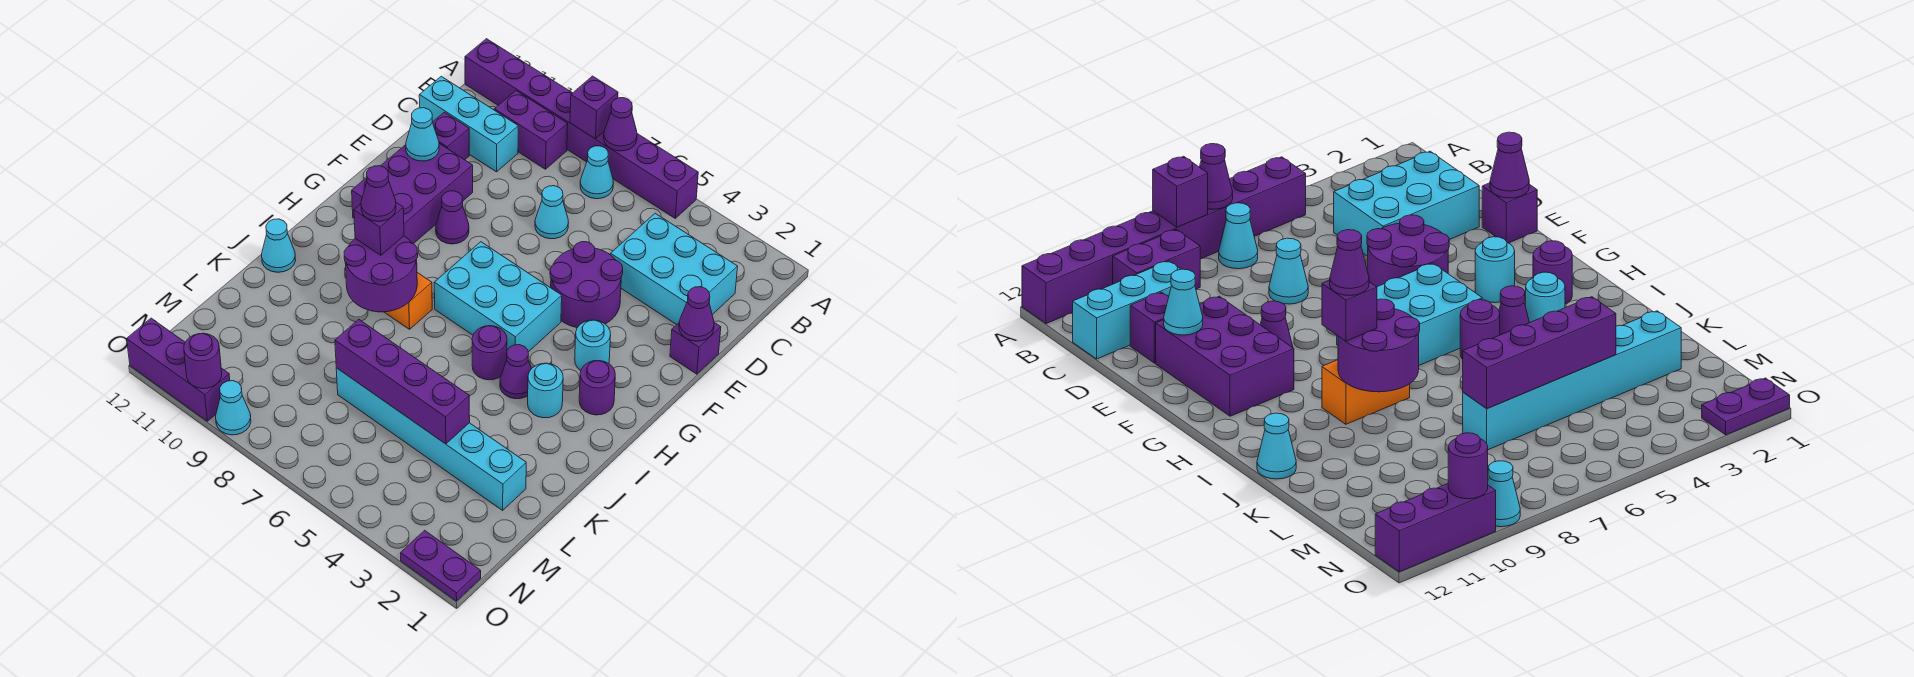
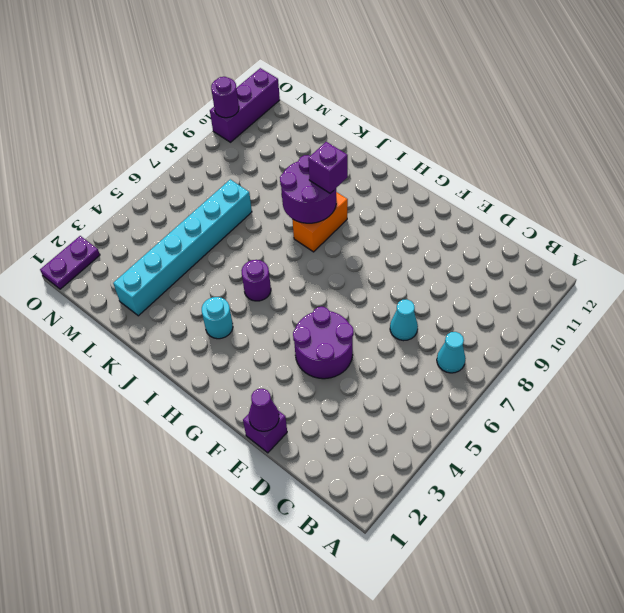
none -> purple brick A5:A12 level 1
none -> purple brick B9:B10 level 1
none -> cyan brick C2:D4 level 1
none -> cyan brick C10:C12 level 1

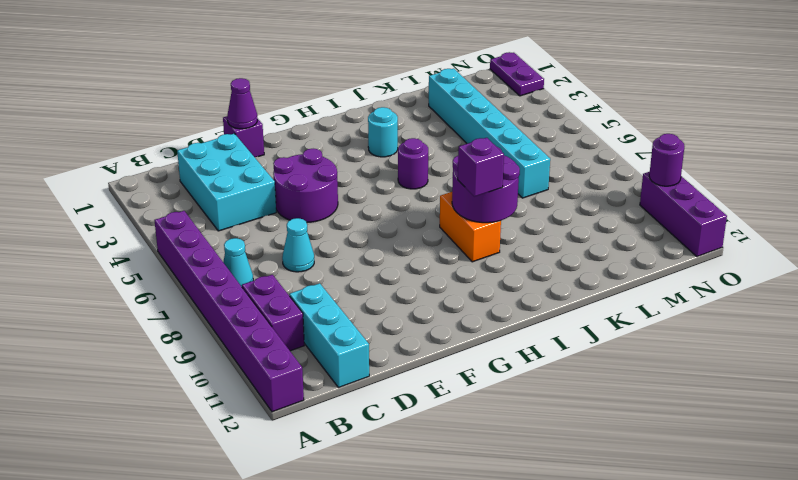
none -> purple brick D11 level 1
none -> purple brick E10:G11 level 1
none -> purple cone F9 level 1
none -> cyan round brick G3 level 1

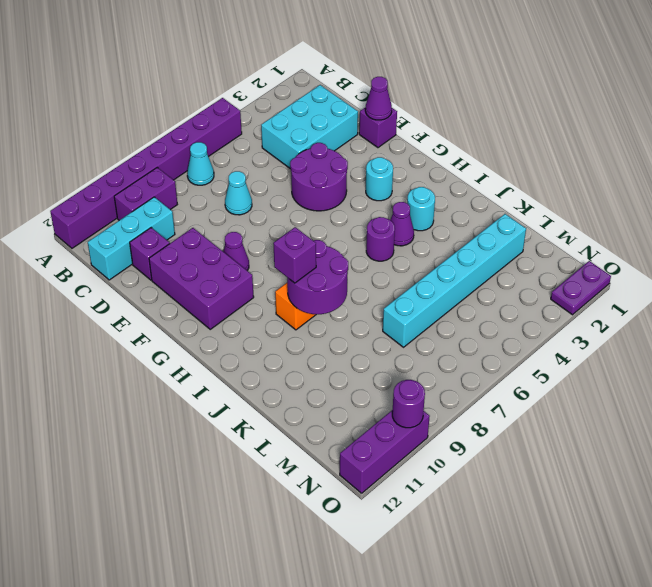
none -> cyan brick G5:H7 level 1
none -> purple round brick H2 level 1
none -> cyan cone J12 level 1
none -> cyan cone O9 level 1

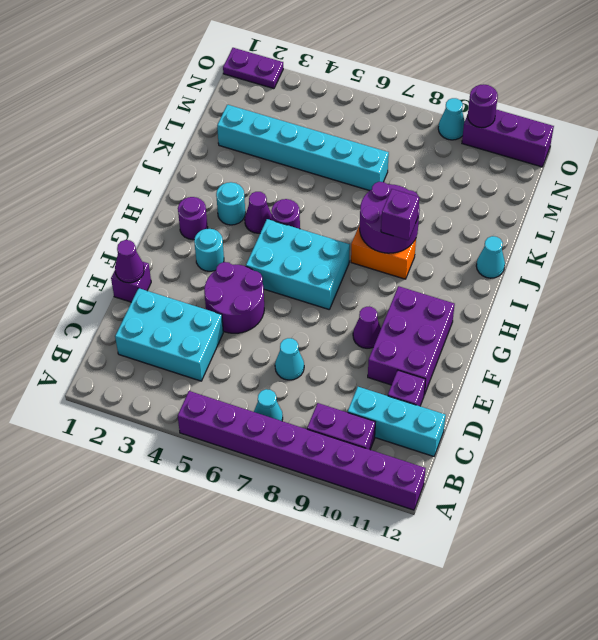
none -> purple cone A7 level 2
none -> purple brick A8 level 2
none -> cyan cone E11 level 2
none -> purple brick L4:L7 level 2

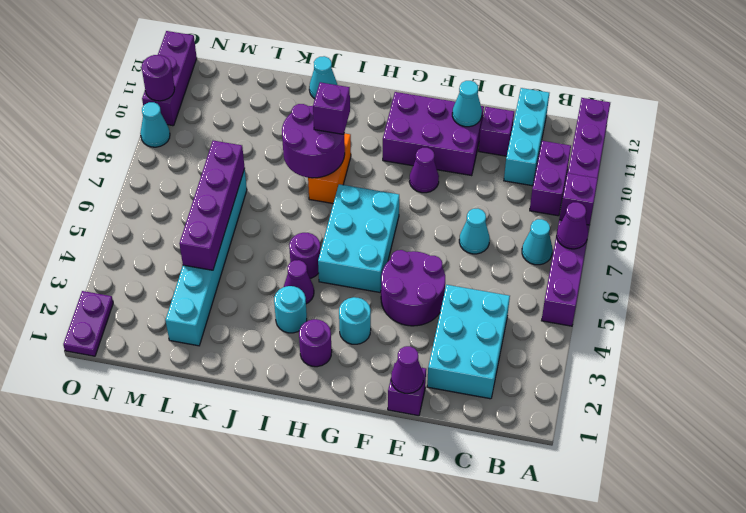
none -> purple cone I9 level 4

